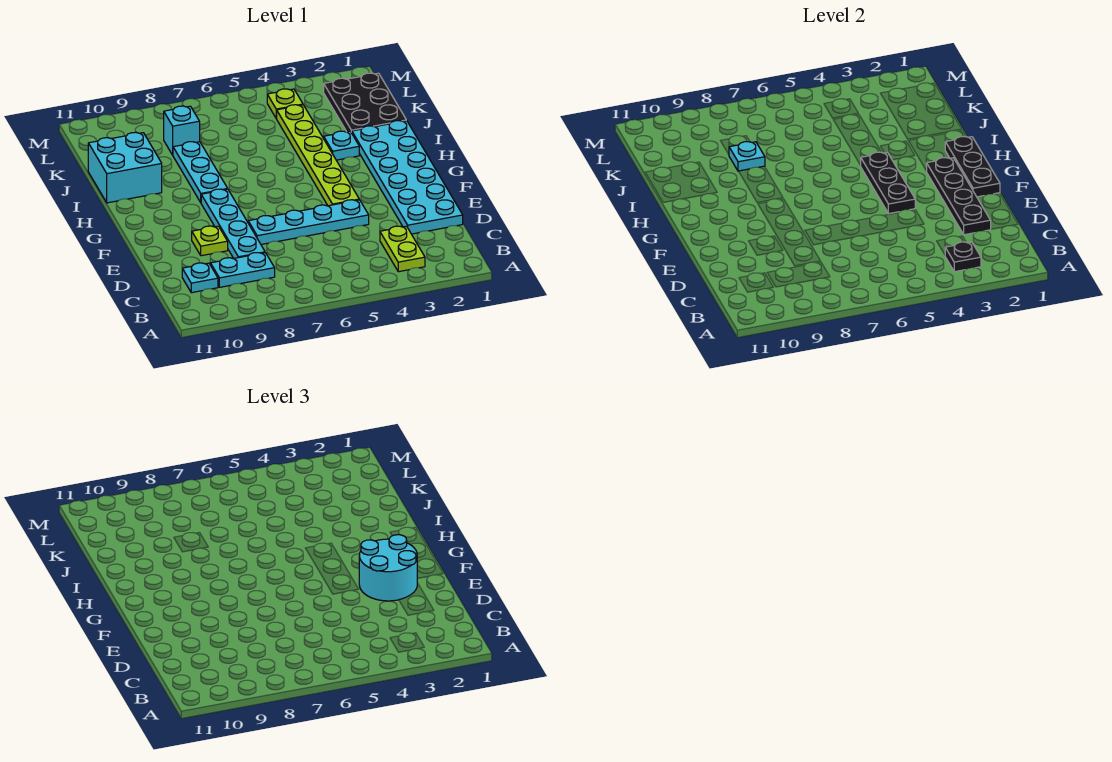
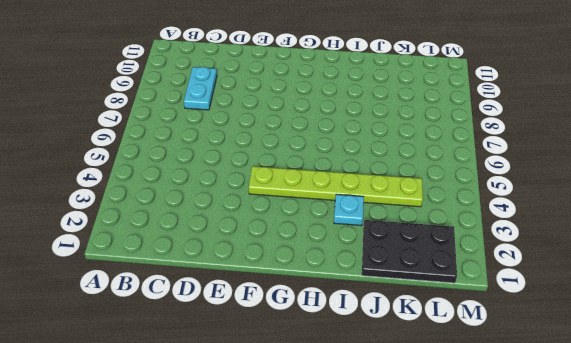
none -> lime plate B3:C3 level 1
none -> cyan plate C10 level 1
none -> cyan plate D1:I2 level 1

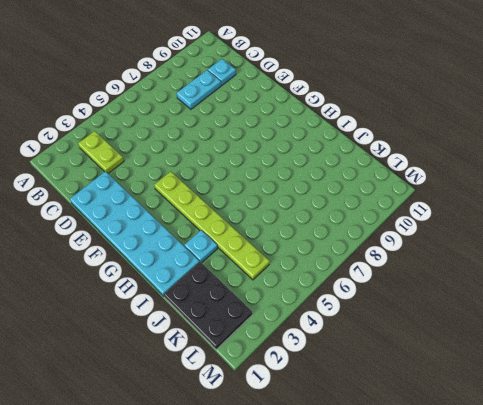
none -> cyan plate D8:G8 level 1
none -> cyan plate E4:E7 level 1
none -> lime plate E9 level 1

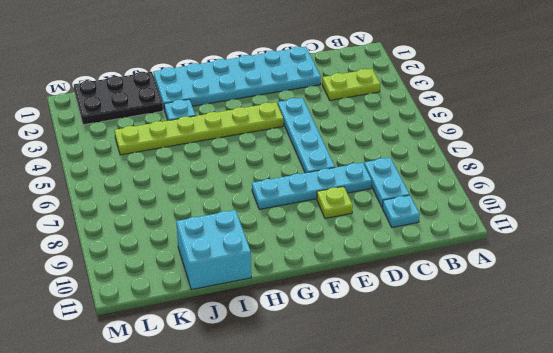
none -> cyan plate H8:J8 level 1
none -> cyan brick K8 level 1
none -> lime plate L4 level 1

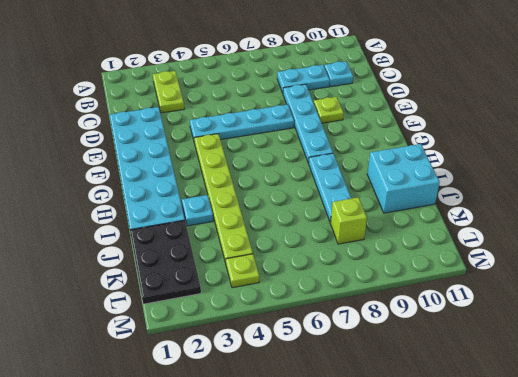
lime brick K8 level 1 -> cyan brick K8 level 1
none -> black plate B3 level 2
none -> black plate D2:G2 level 2
none -> black plate F1:H1 level 2

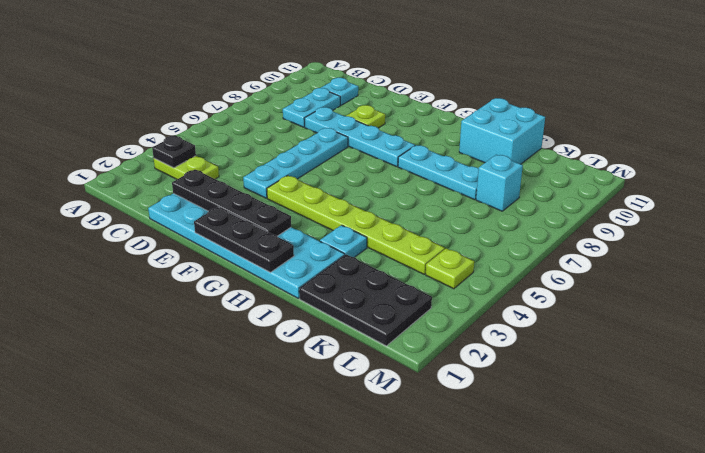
none -> black plate F4:H4 level 2
none -> cyan plate J8 level 2
none -> cyan round brick E2:F3 level 3

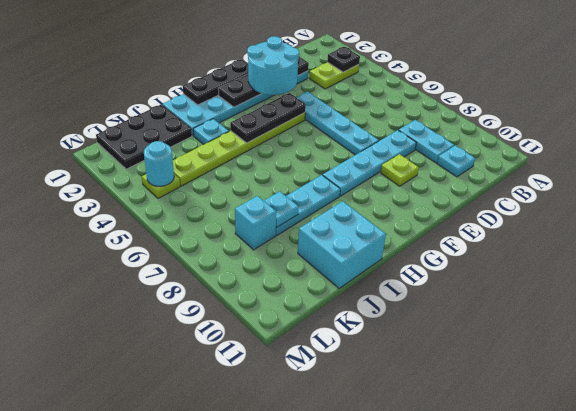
cyan round brick L4 level 2 -> none

